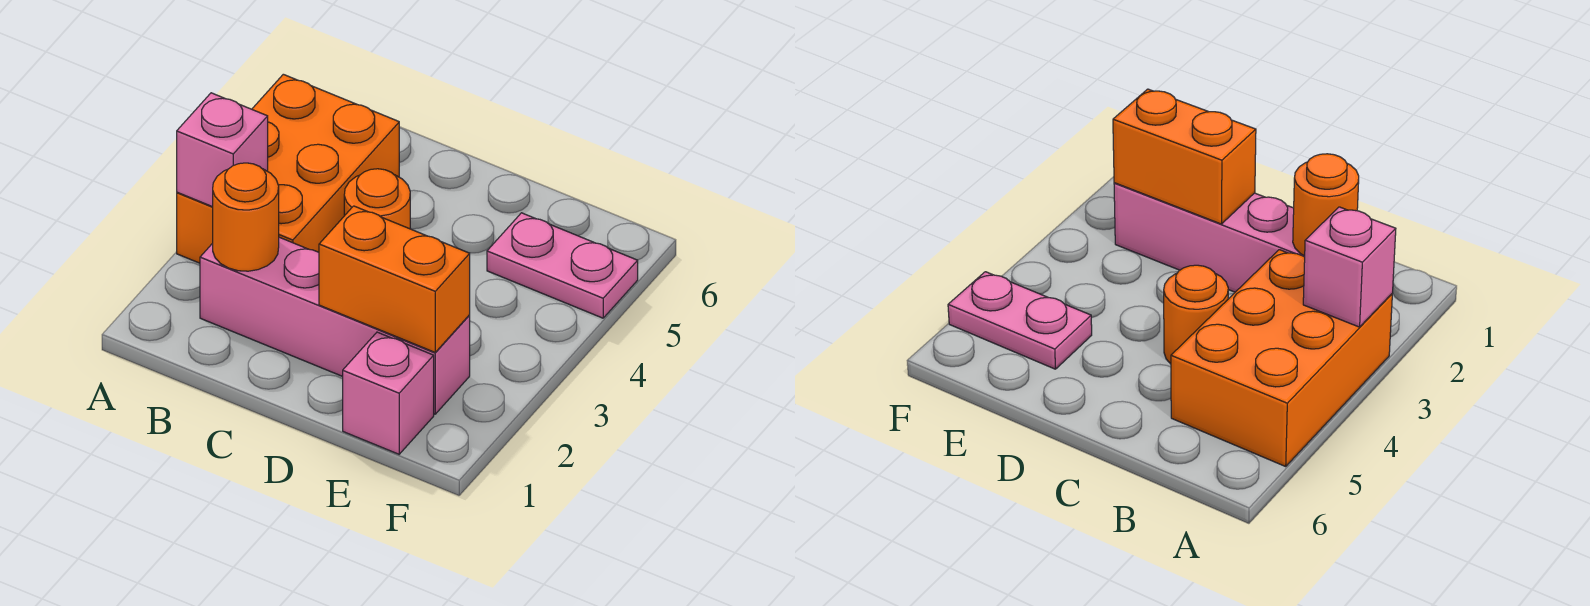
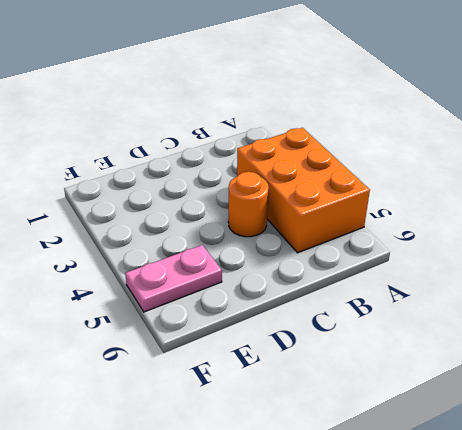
none -> pink brick B2:E2 level 1
none -> pink brick E1 level 1

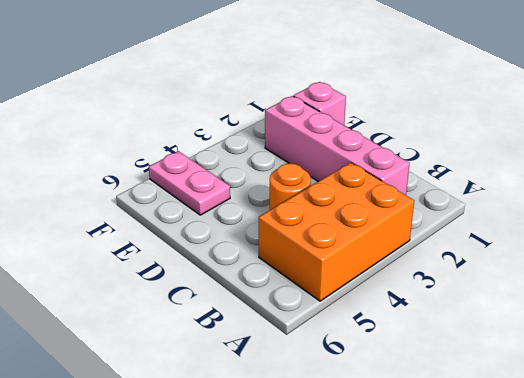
none -> pink brick A3 level 2
none -> orange round brick B2 level 2

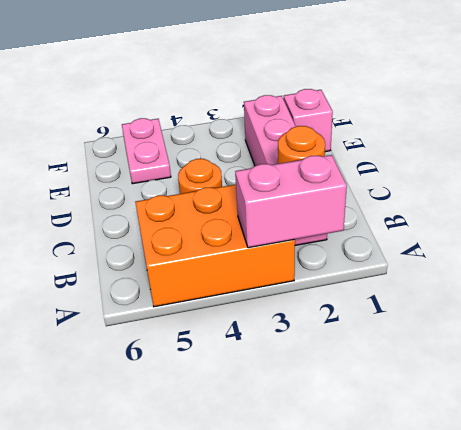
pink brick A2:A3 level 2 -> pink brick A3 level 2
none -> orange brick D2:E2 level 2

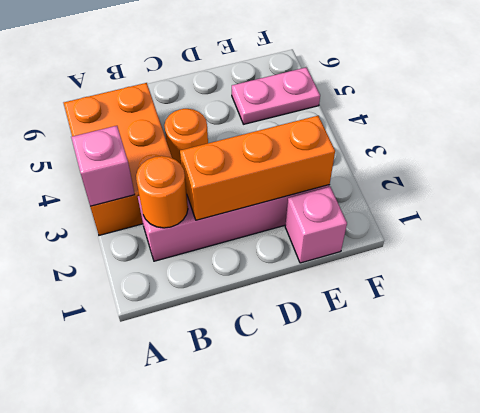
orange brick C2:E2 level 2 -> orange brick D2:E2 level 2

